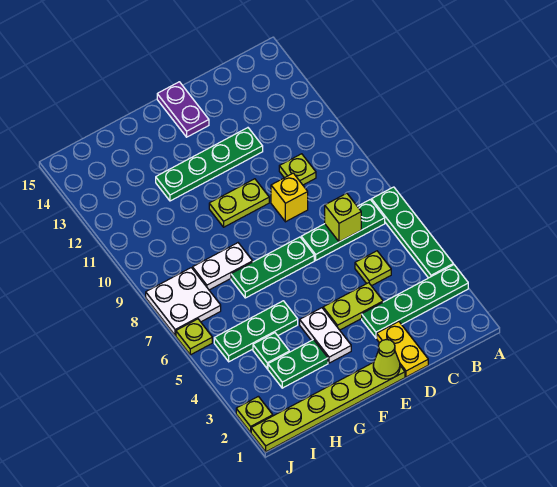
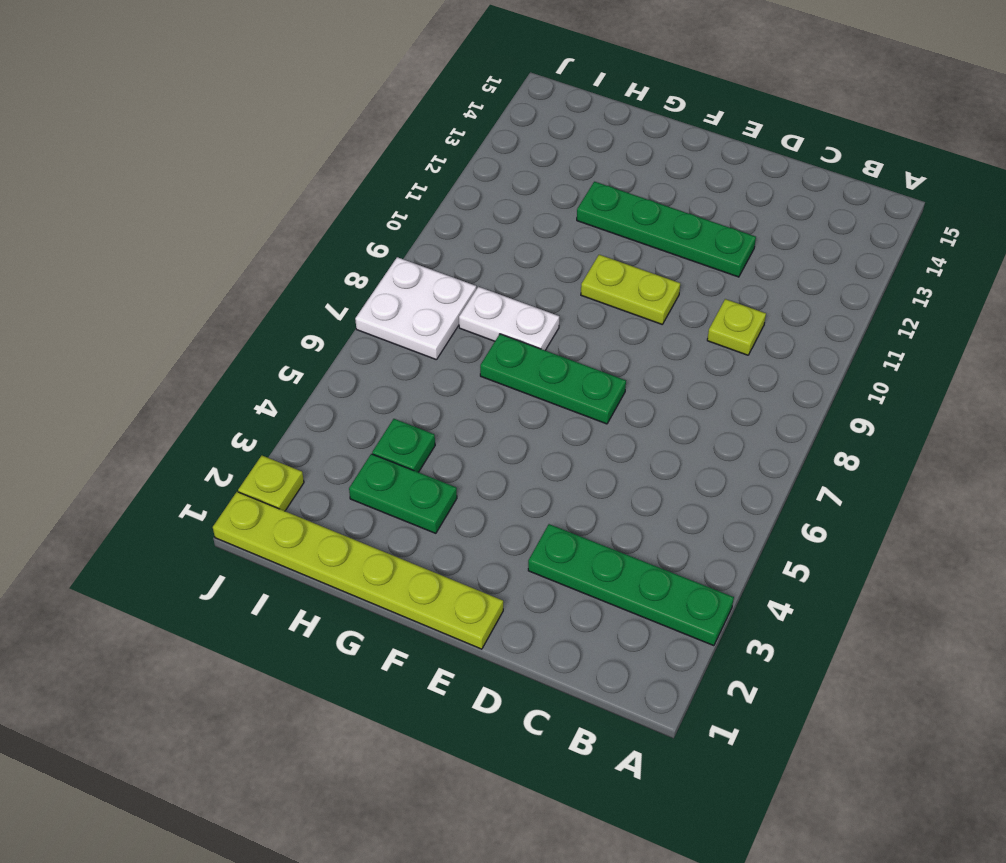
none -> green plate A4:A7 level 1
none -> green plate B7:D7 level 1
none -> lime plate C5 level 1

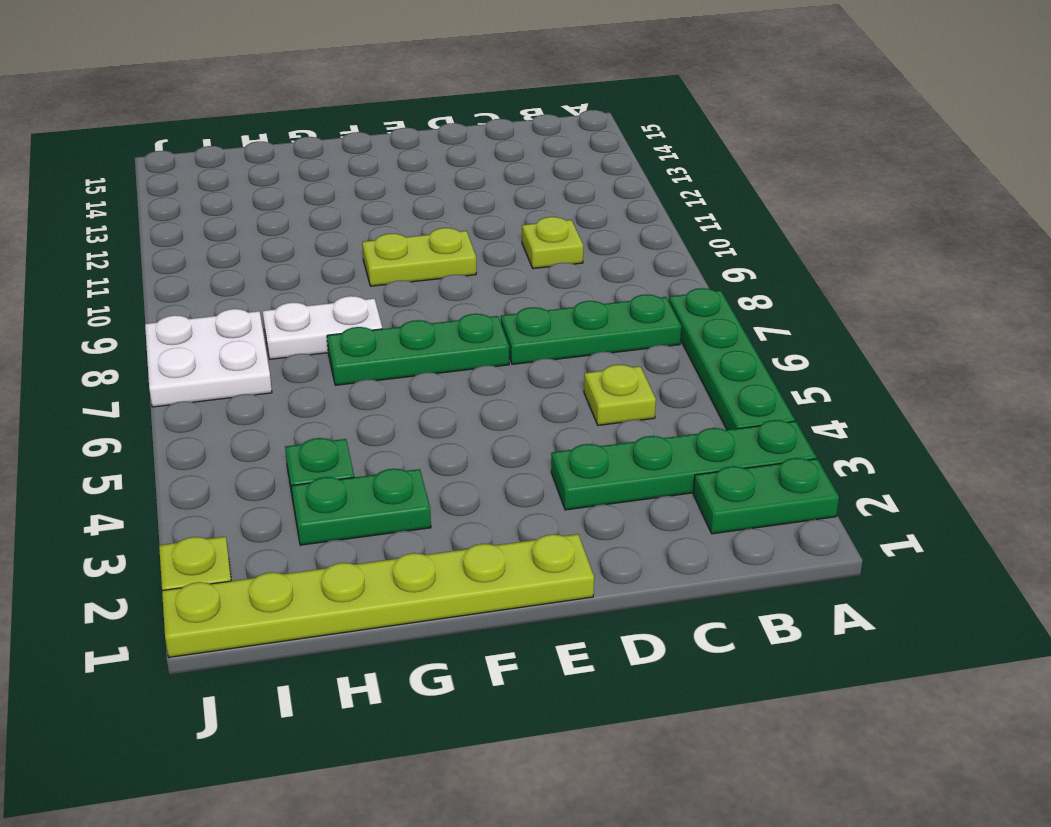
green plate A2:B2 level 1 -> none
none -> yellow plate D1:D2 level 1
none -> lime plate D4:E4 level 1
none -> yellow brick D9 level 1

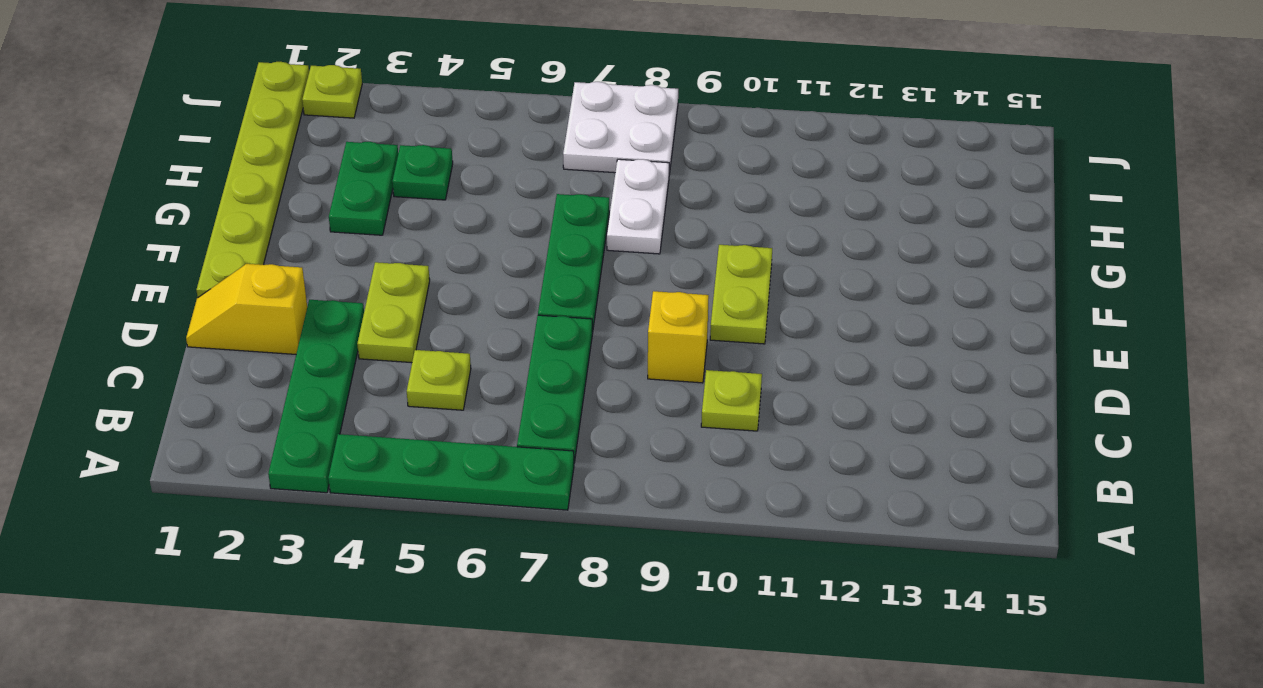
yellow slope D1:D2 level 1 top 2 -> yellow plate D1:D2 level 1
none -> green plate D12:G12 level 1
none -> purple plate E14:E15 level 1
none -> white plate F3:F4 level 1

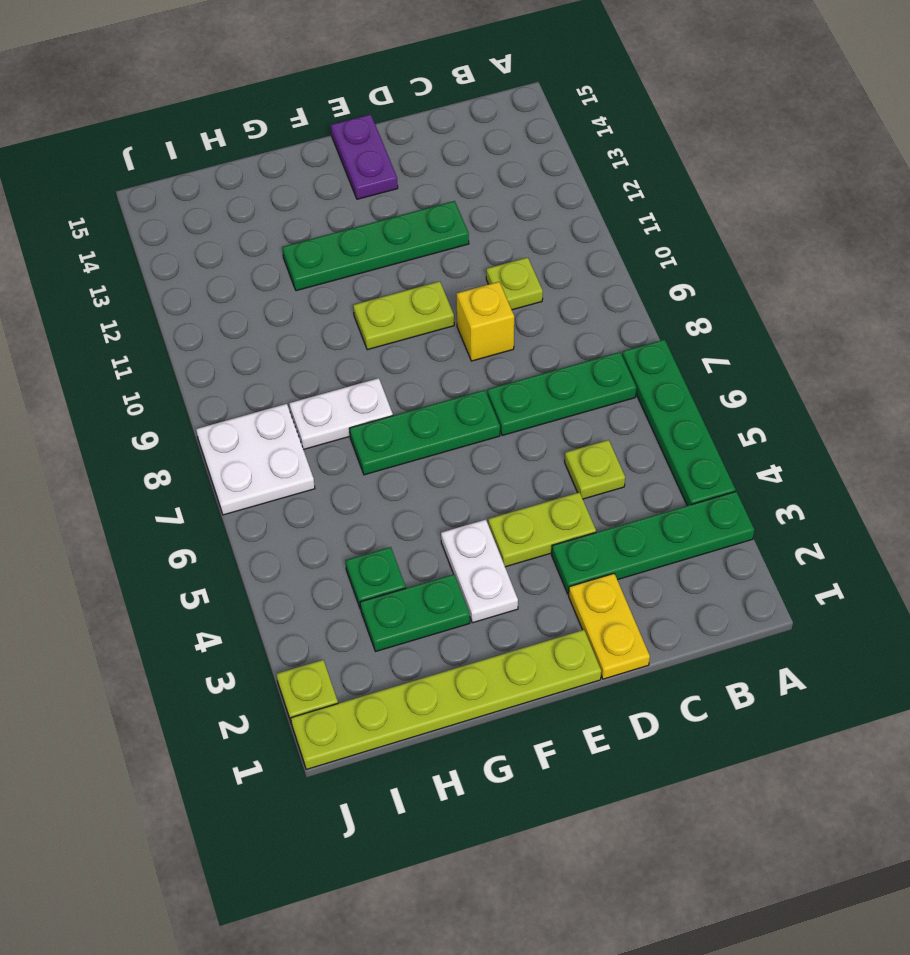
none -> green plate G5:I5 level 1
none -> lime plate J6 level 1
none -> lime brick C7 level 2

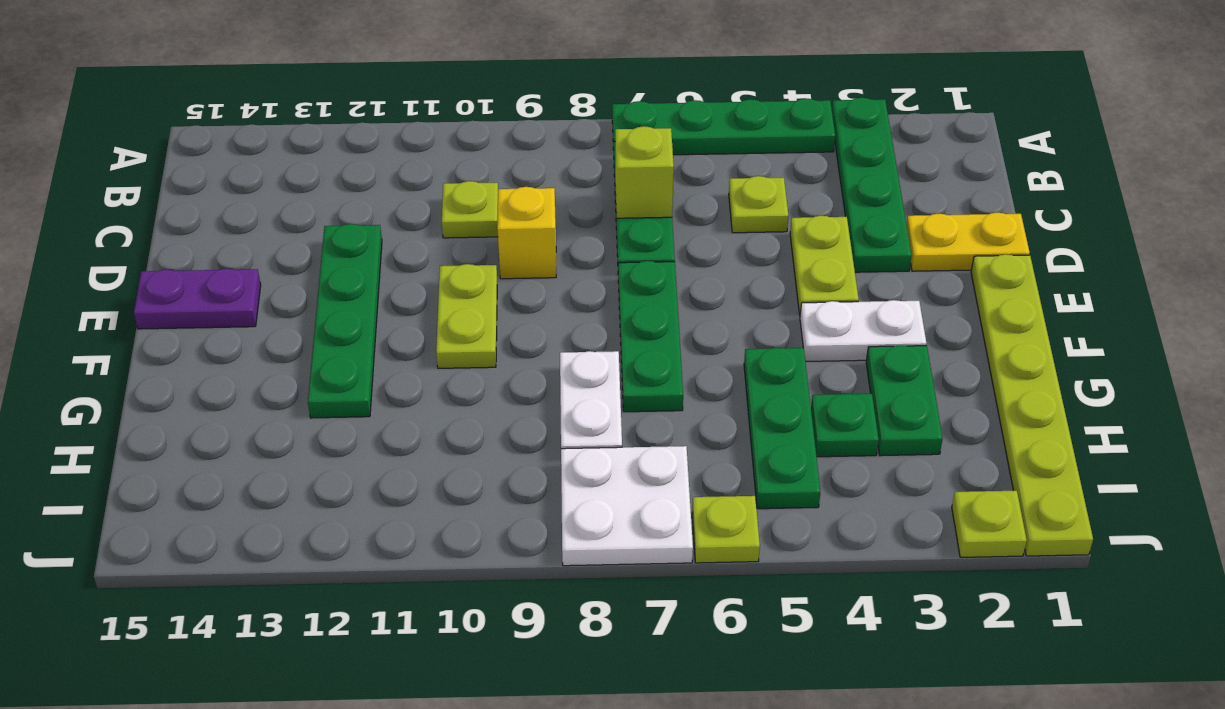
none -> lime cone E1 level 2

